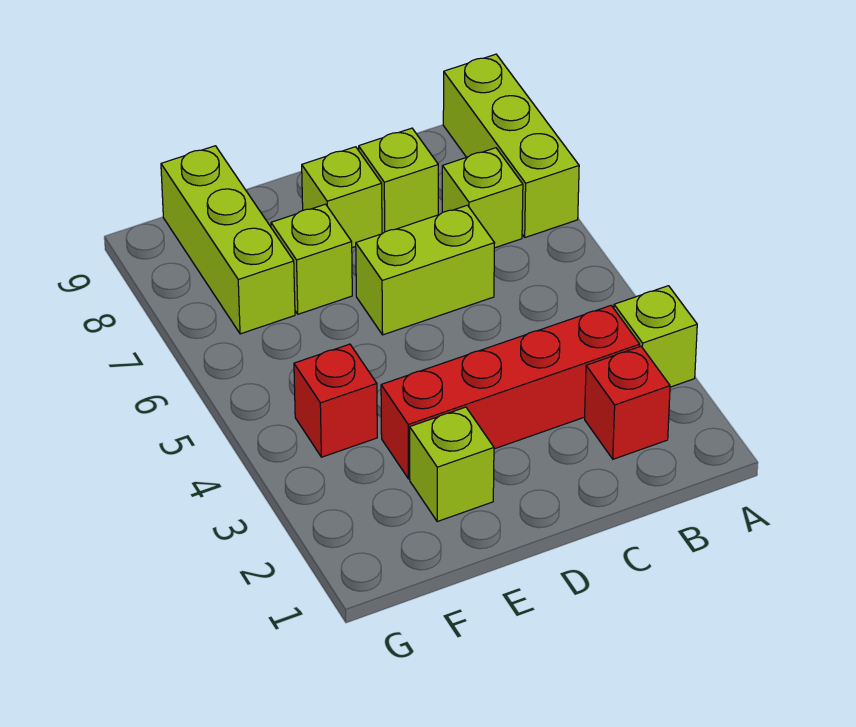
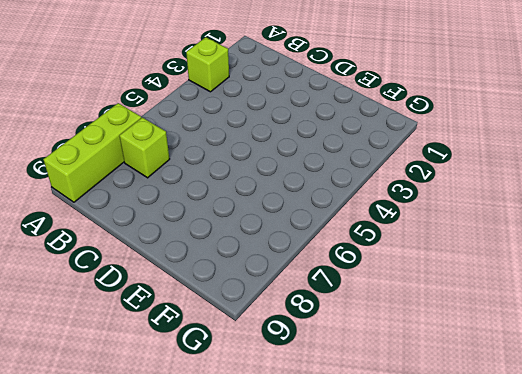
none -> red brick B2 level 1
none -> red brick B3:E3 level 1
none -> lime brick C6:D6 level 1

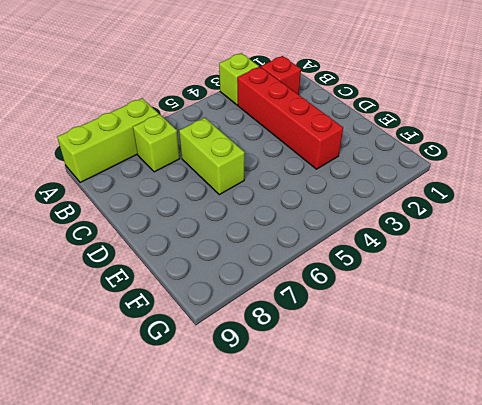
none -> lime brick C8 level 1
none -> lime brick D8 level 1
none -> lime brick E2 level 1

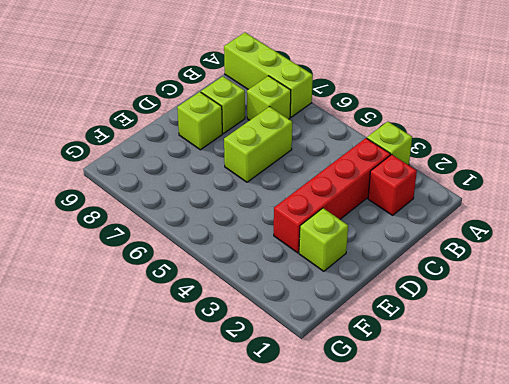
none -> lime brick E7 level 1
none -> red brick F4 level 1
none -> lime brick F7:F9 level 1

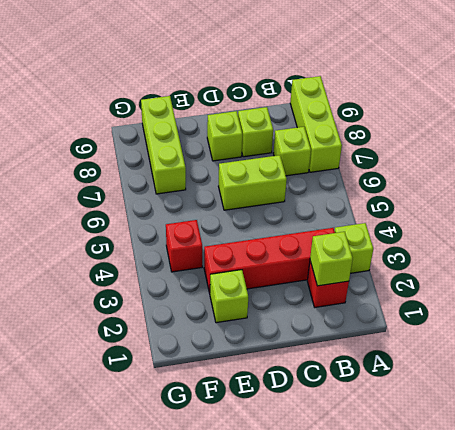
lime brick B2 level 2 -> lime brick E7 level 1

